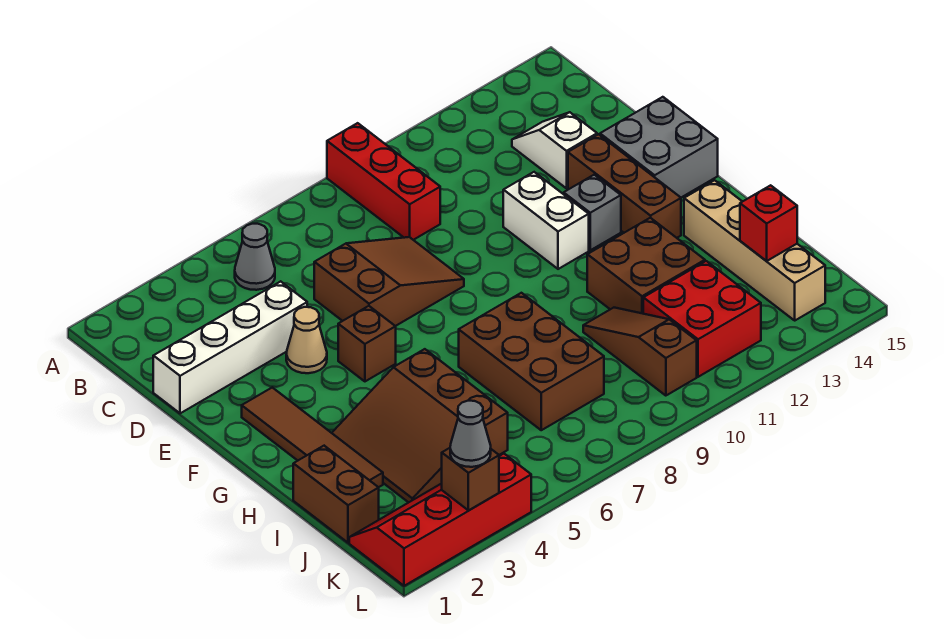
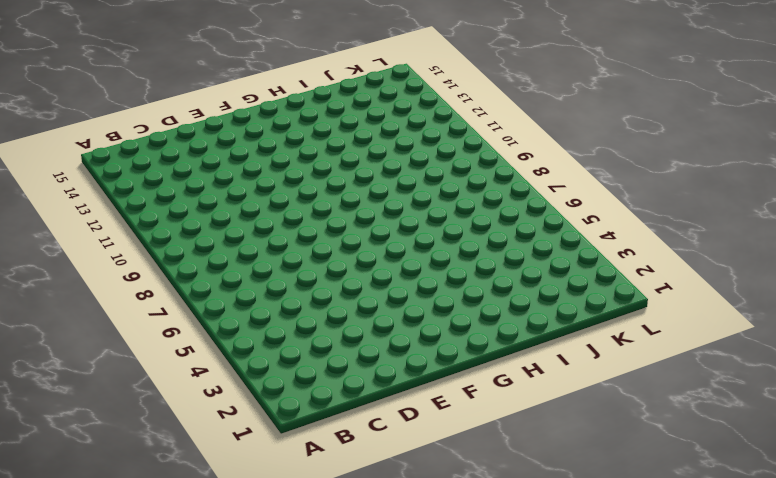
none -> red brick A9:C9 level 1
none -> grey cone B5 level 1
none -> white slope C13:D13 level 1 top D

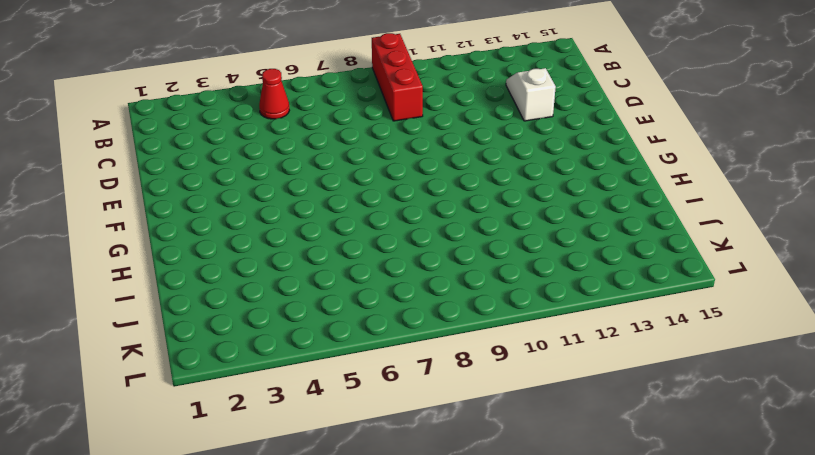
red cone B5 level 1 -> grey cone B5 level 1
none -> white brick D1:D4 level 1
none -> brown slope D6:E8 level 1 top 6
none -> tan cone E4 level 1

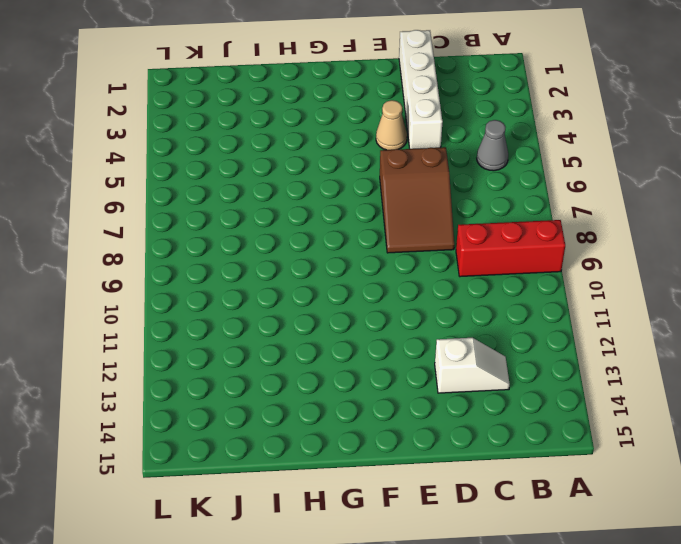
none -> white brick E11:F11 level 1
none -> brown brick E13:G13 level 1
none -> grey brick E14:F15 level 1

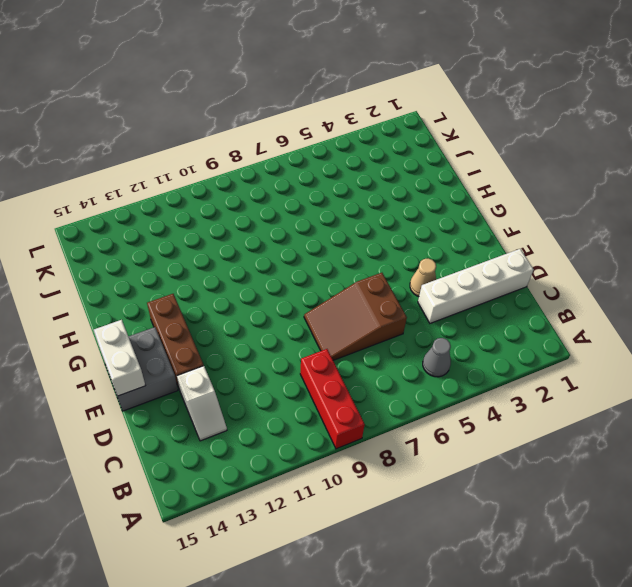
white brick E15:F15 level 2 -> white brick E11:F11 level 1
none -> brown tile F2:I2 level 1
none -> brown brick F5 level 1
none -> grey brick F12 level 1

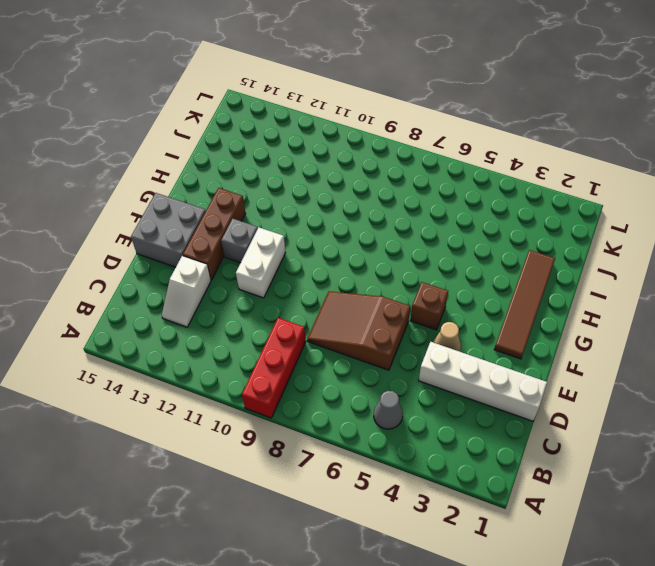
none -> brown slope H3:J5 level 1 top 5
none -> brown brick H7:J8 level 1
none -> brown brick H11:I12 level 1

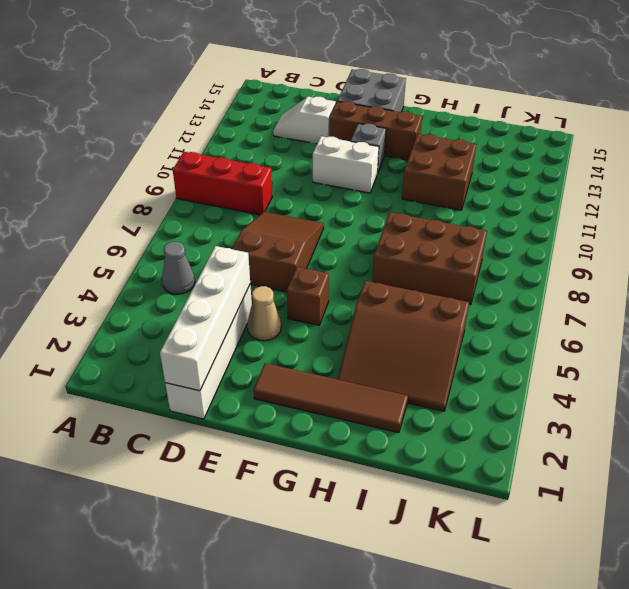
white brick D1:D4 level 2 -> none
none -> tan brick H14:K14 level 1
none -> brown brick I1:J1 level 1
none -> brown slope I10:K10 level 1 top K

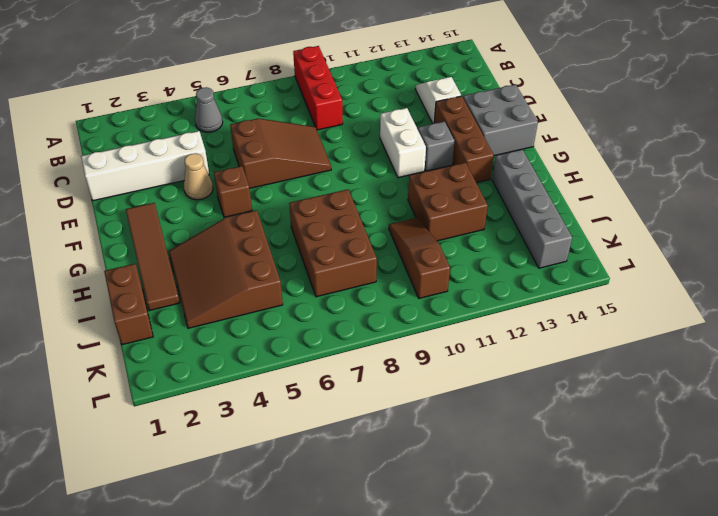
grey brick H14:K14 level 1 -> tan brick H14:K14 level 1
none -> red brick J11:K12 level 1
none -> red slope K1:L4 level 1 top L
none -> red brick J14 level 2

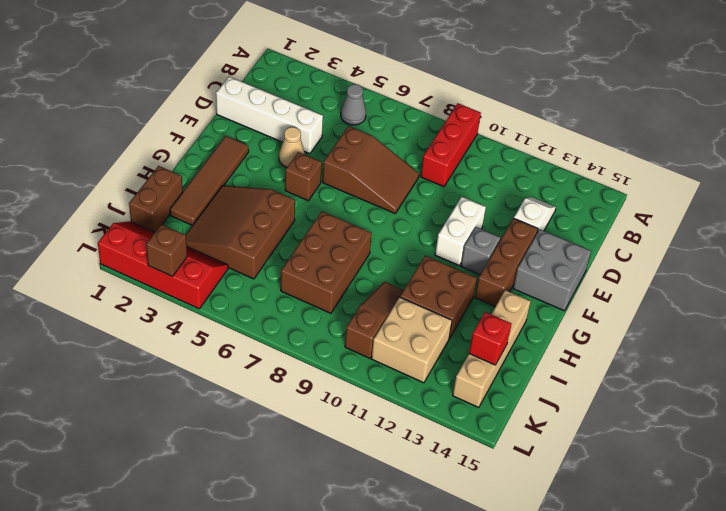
tan brick J11:K12 level 1 -> red brick J11:K12 level 1
none -> grey cone L3 level 3

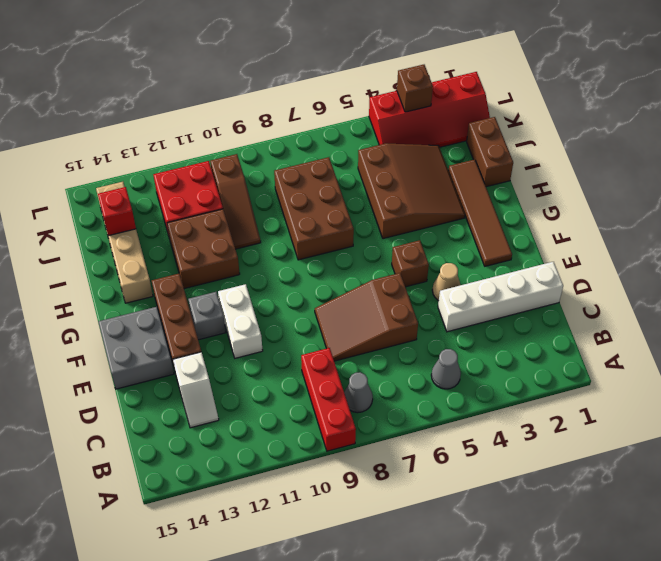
grey cone B8 level 1 -> grey cone L3 level 3

